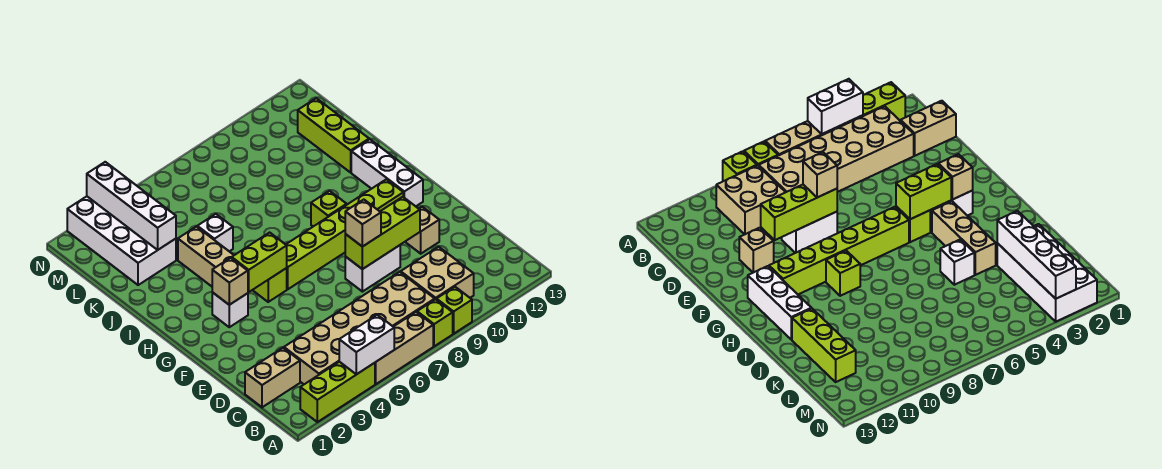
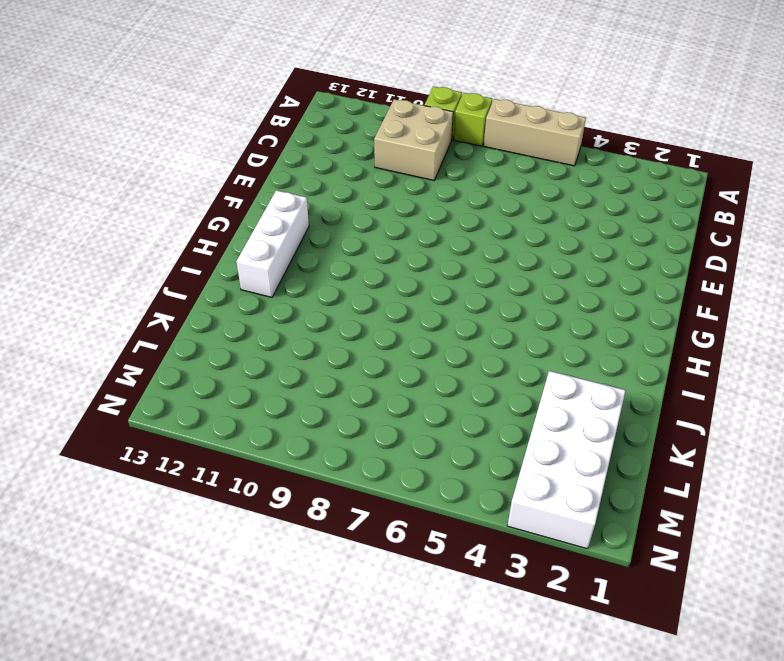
none -> lime brick A2:A4 level 1
none -> tan brick B3:C8 level 1
none -> tan brick C1:C2 level 1

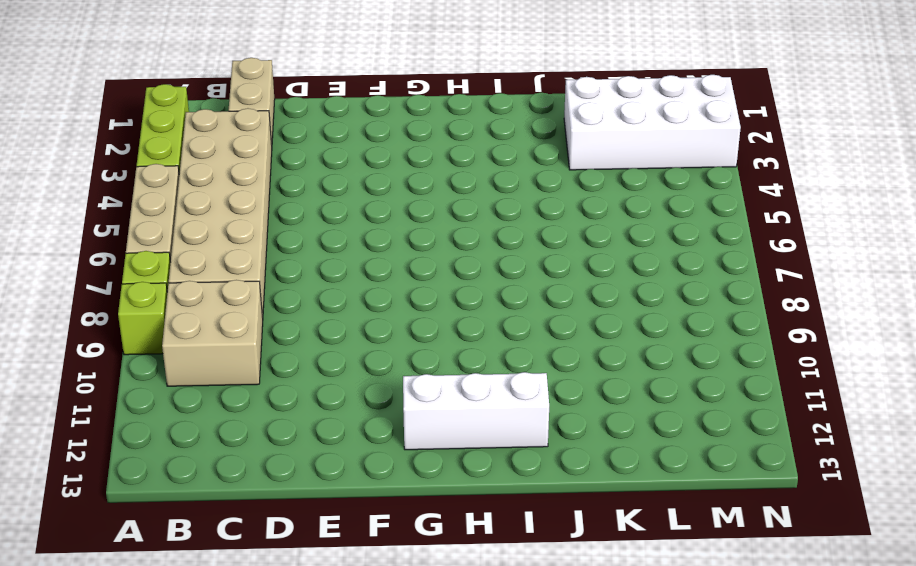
none -> white brick E8:E9 level 1
none -> tan brick E11 level 1
none -> white brick G3 level 1

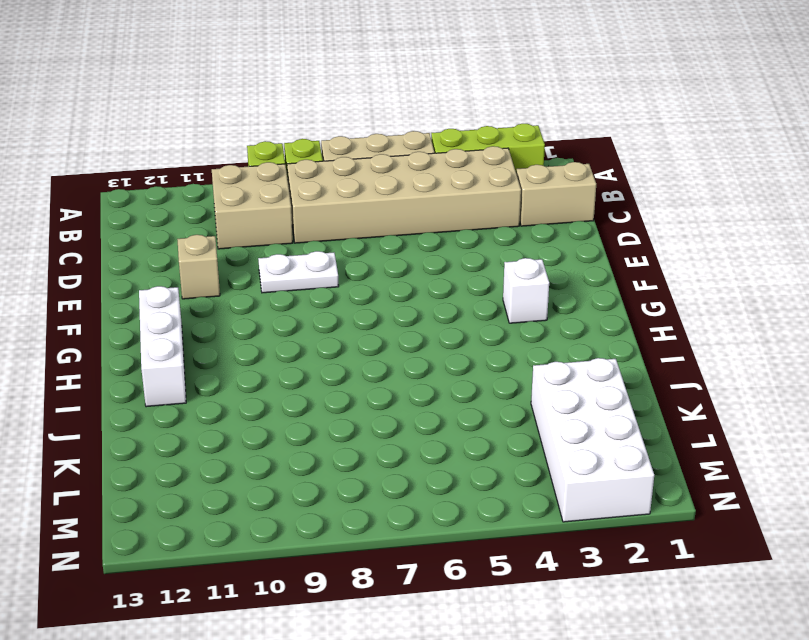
white plate E8:E9 level 1 -> white brick E8:E9 level 1
none -> lime brick G5 level 1
none -> lime brick G6:G11 level 1
none -> tan brick H4:J4 level 1

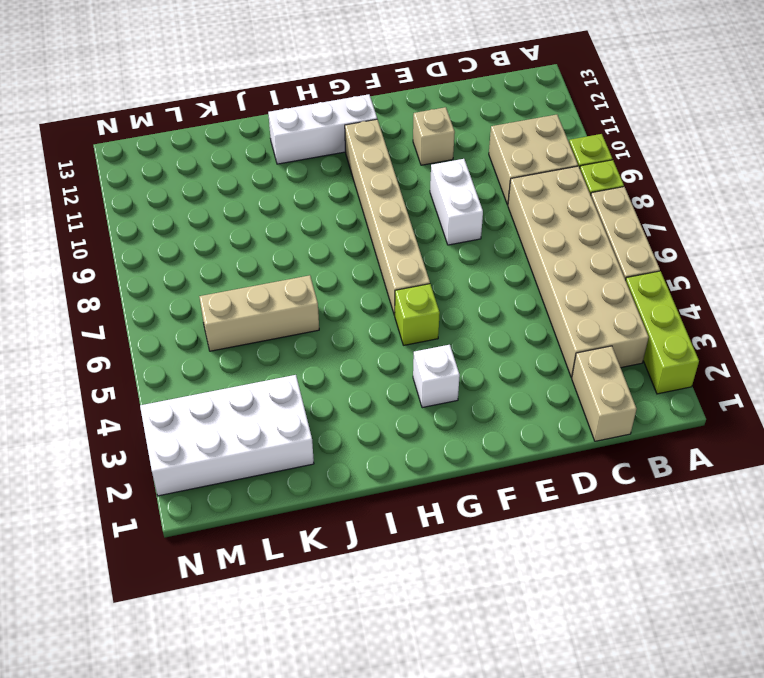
tan brick G6:G11 level 1 -> lime brick G6:G11 level 1
tan brick J6:L6 level 1 -> tan brick H4:J4 level 1
none -> lime brick H9 level 1
none -> white brick J5 level 1
none -> lime brick J12:L12 level 1

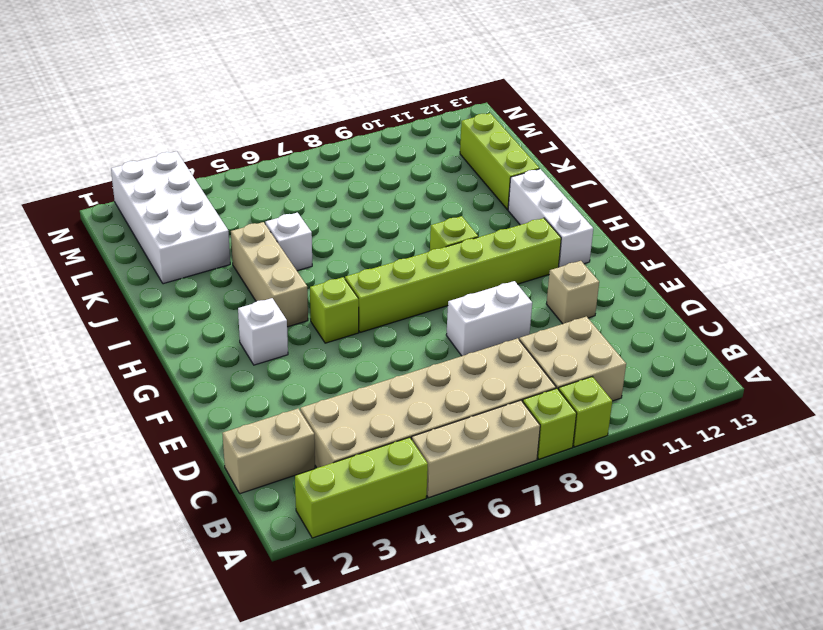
none -> white brick A4:A5 level 2
none -> lime brick E8:E10 level 2
none -> tan brick G3 level 2

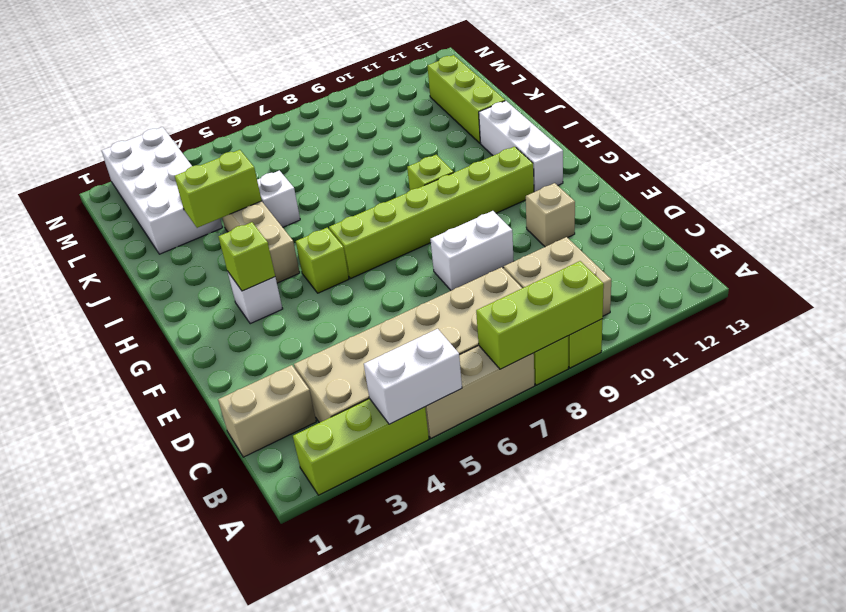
lime brick A7:A9 level 2 -> lime brick E8:E10 level 2
lime brick G3 level 2 -> tan brick G3 level 2
lime brick J3:J4 level 2 -> lime brick G4:G5 level 2
none -> white brick K3:N3 level 2
none -> tan brick E8 level 3

